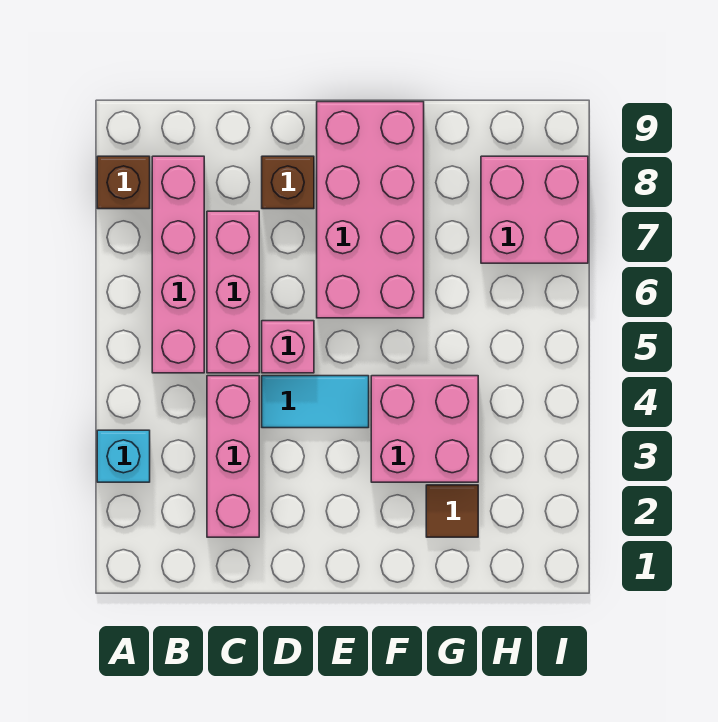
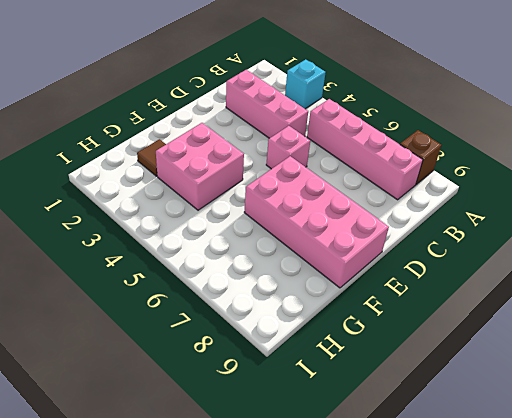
none -> pink brick C5:C7 level 1
none -> cyan tile D4:E4 level 1
none -> brown brick D8 level 1

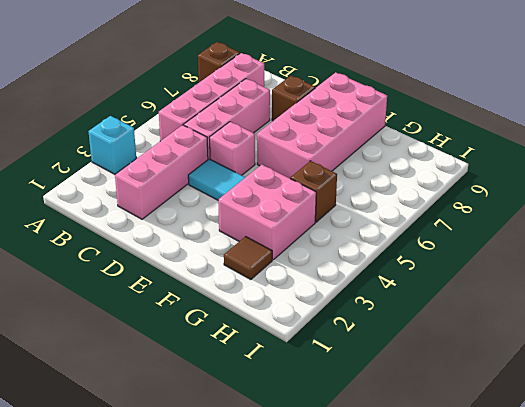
brown brick G5 level 1 -> none
none -> pink brick H7:I8 level 1

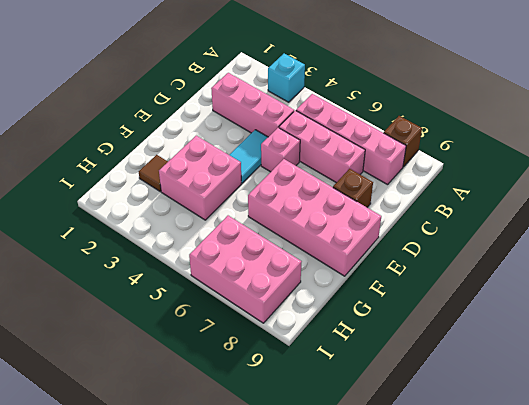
pink brick H6:I8 level 1 -> pink brick H7:I8 level 1

